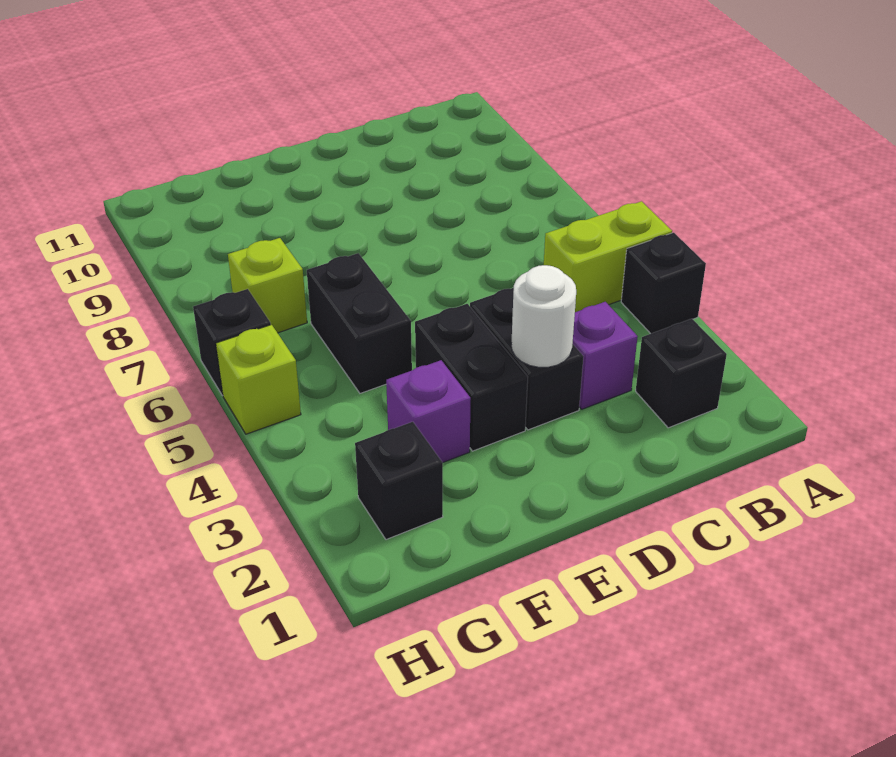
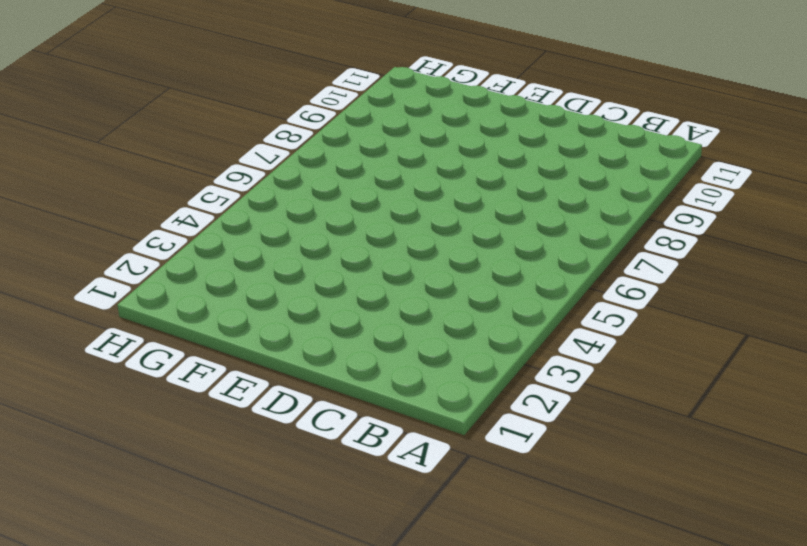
none -> black brick A4 level 1
none -> lime brick A5:B5 level 1
none -> black brick B2 level 1

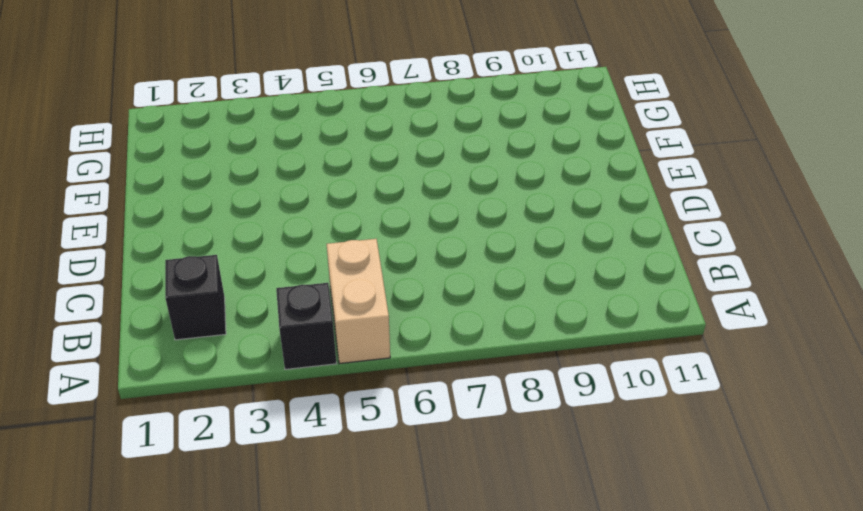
tan brick A5:B5 level 1 -> lime brick A5:B5 level 1
none -> purple brick C3 level 1
none -> black brick D3:D4 level 1
none -> black brick E3:E4 level 1

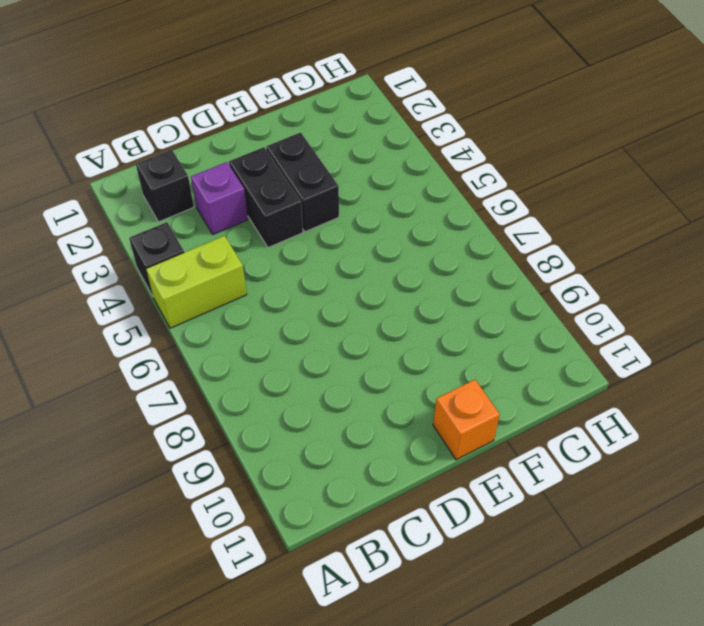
orange brick E11 level 1 -> none
none -> purple brick F3 level 1
none -> black brick F5:F6 level 1
none -> black brick G2 level 1

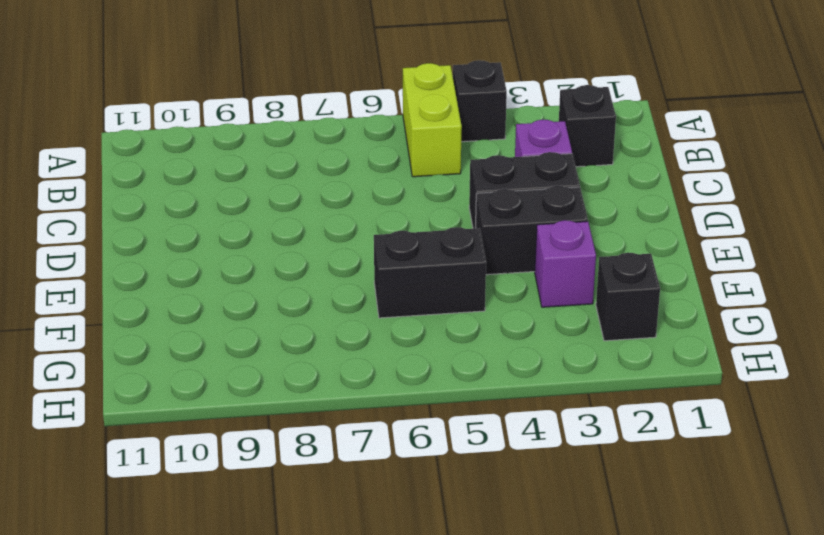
none -> lime brick G7 level 1
none -> lime brick H5 level 1
none -> black brick H6 level 1

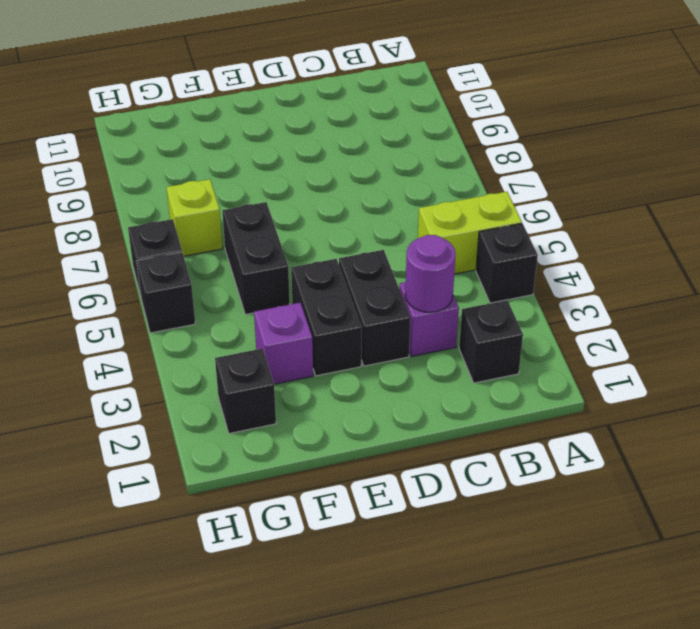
purple round brick C3 level 2 -> none
black brick H5 level 1 -> lime brick H5 level 1
none -> white round brick D3 level 2

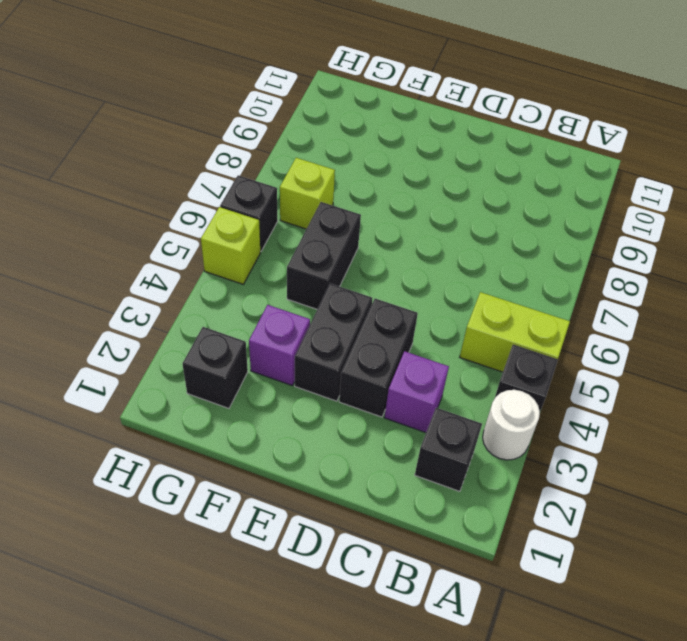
white round brick A3 level 1 -> white round brick D3 level 2

